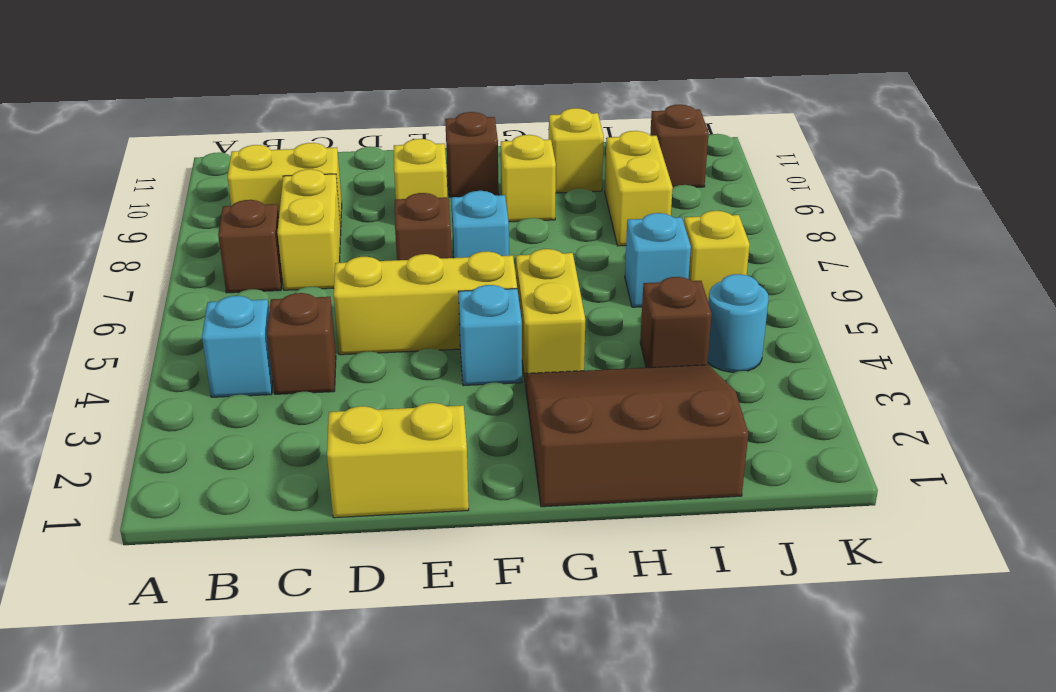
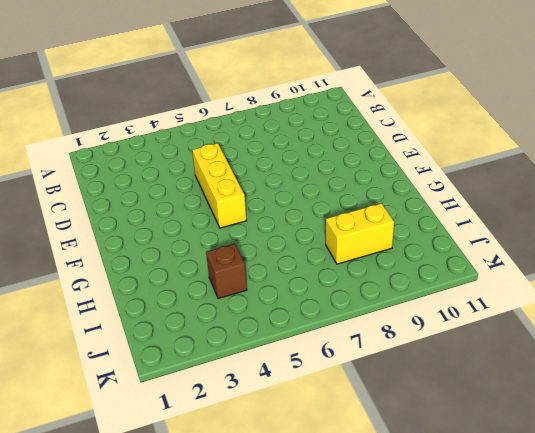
none -> cyan brick B4 level 1
none -> brown brick B7 level 1
none -> yellow brick B9:C9 level 1

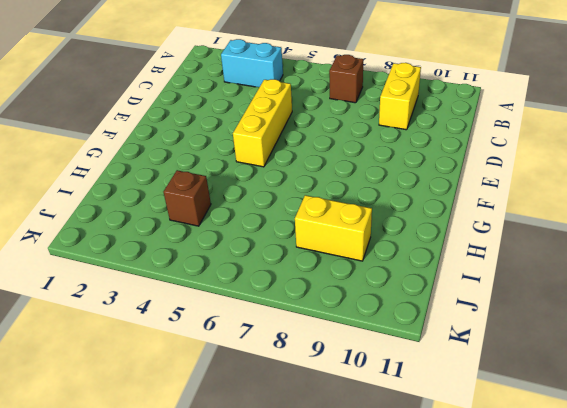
cyan brick B3:B4 level 1 -> cyan brick B4 level 1
none -> brown brick C4 level 1
none -> yellow brick C7:C8 level 1
none -> yellow brick D1:E1 level 1

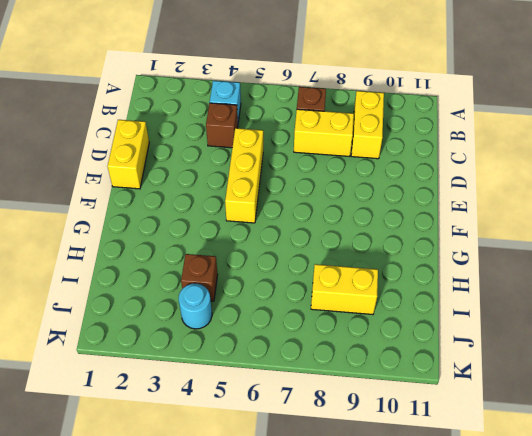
none -> brown brick E7 level 1
none -> yellow brick E9 level 1
none -> cyan brick F4 level 1

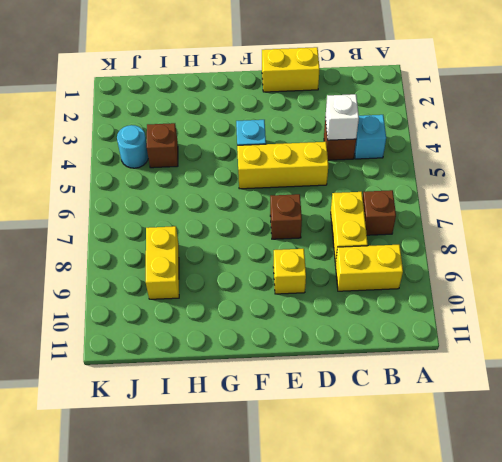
white brick C4 level 2 -> none
none -> cyan brick F7 level 1
none -> brown brick F10 level 1
none -> brown slope G1:I3 level 1 top 1

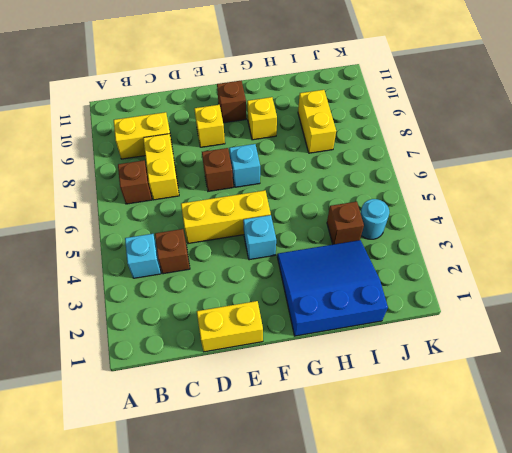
blue slope G1:I3 level 1 top 1 -> brown slope G1:I3 level 1 top 1
none -> yellow brick G4:G5 level 1
none -> yellow brick H10 level 1
none -> cyan brick I6 level 1

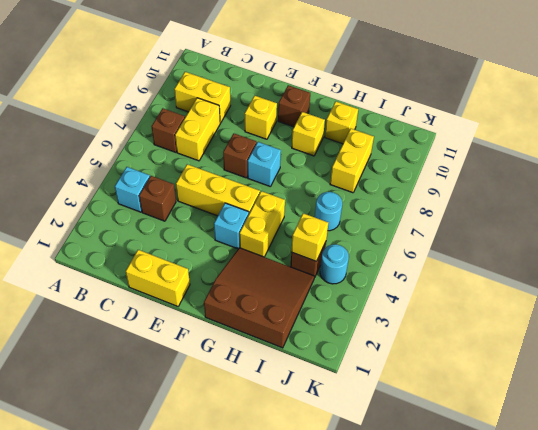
yellow brick I4 level 2 -> yellow brick J6 level 1
cyan round brick I6 level 1 -> cyan brick I6 level 1
none -> brown brick J10 level 1

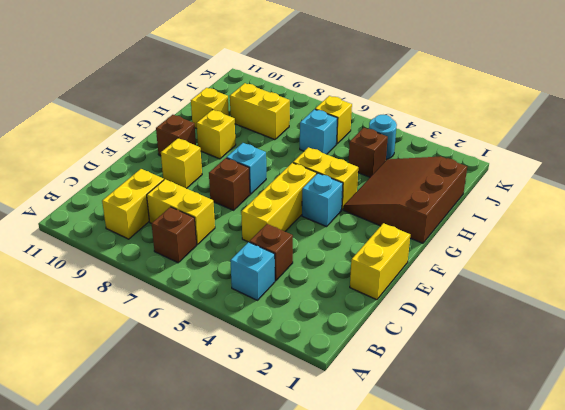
none -> brown brick J10 level 1

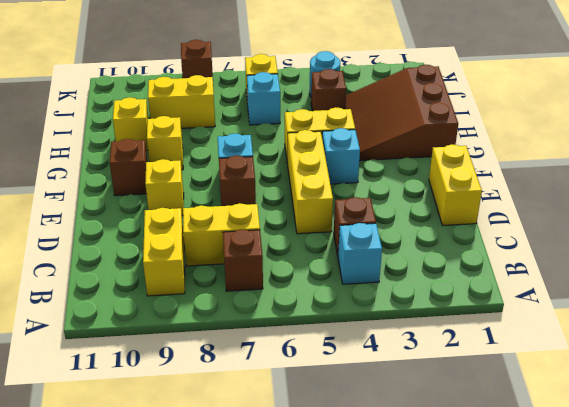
brown brick K8 level 1 -> brown brick J10 level 1

